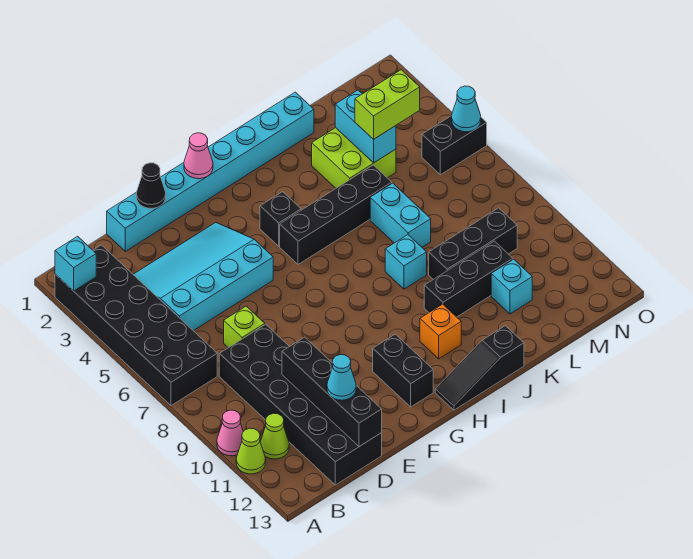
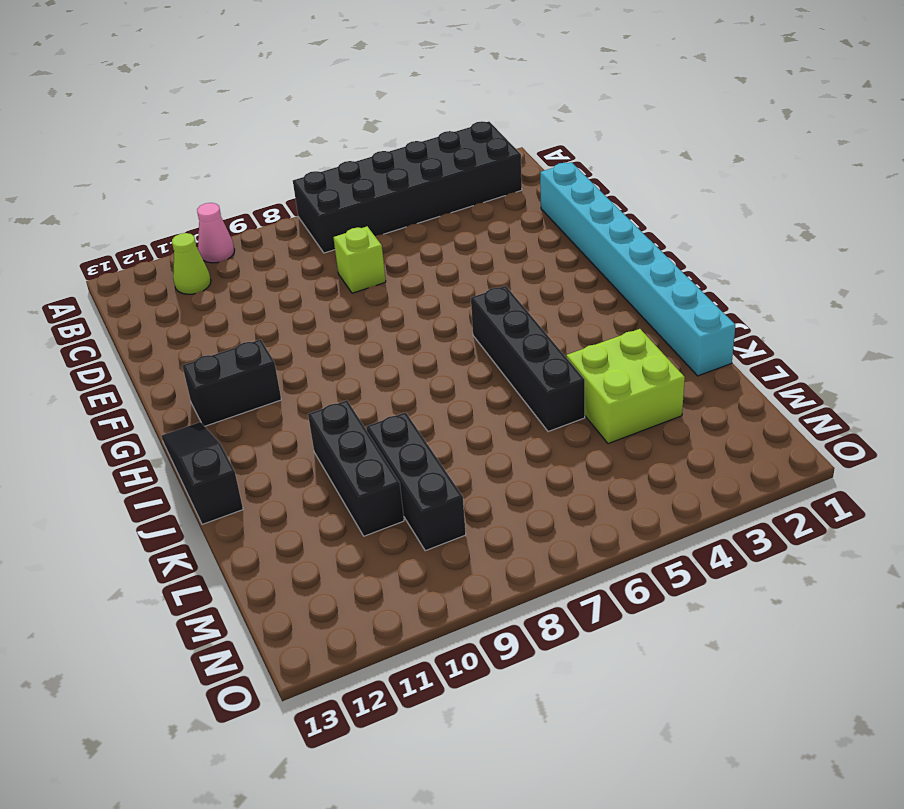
none -> lime cone A11 level 1
none -> cyan slope C3:F5 level 1 top 5
none -> black brick C8:D13 level 1

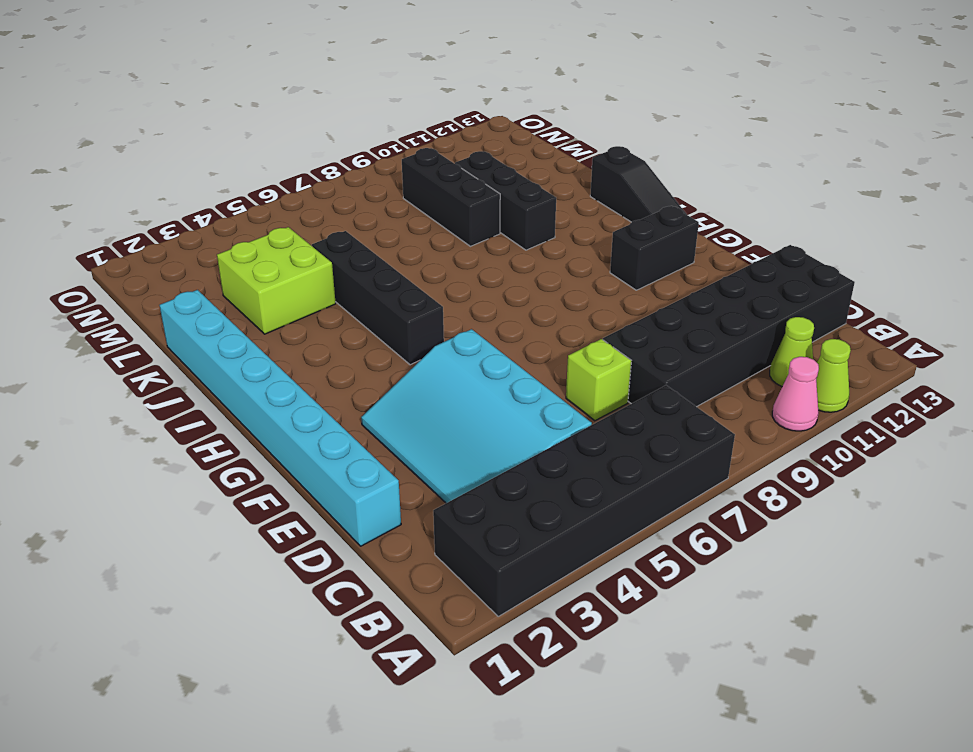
none -> black brick H4 level 1
none -> orange brick I11 level 1
none -> cyan brick J8 level 1

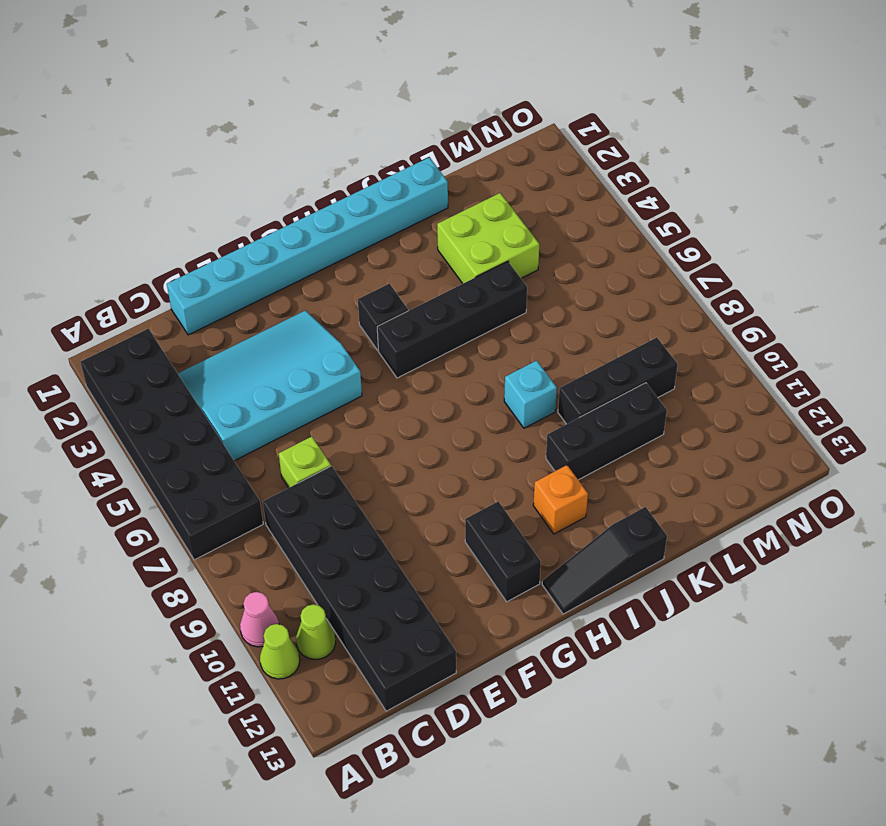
none -> cyan brick K6:K7 level 1
none -> cyan brick L11 level 1
none -> black brick N5:O5 level 1

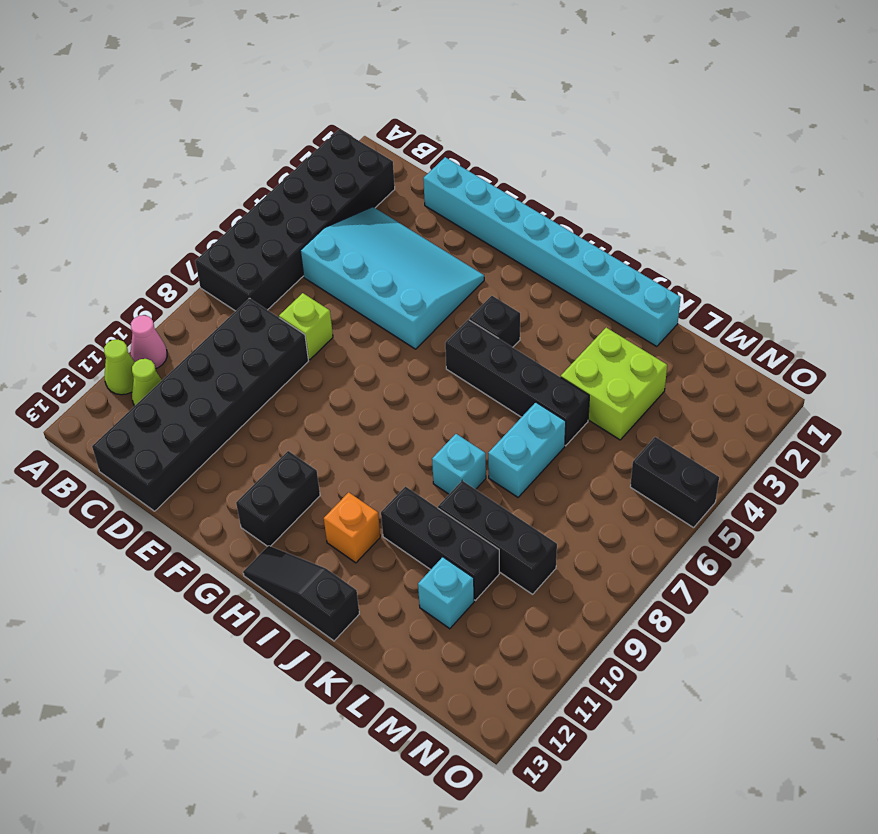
none -> cyan brick A2 level 2
none -> black brick D10:D13 level 2
none -> black cone E1 level 2

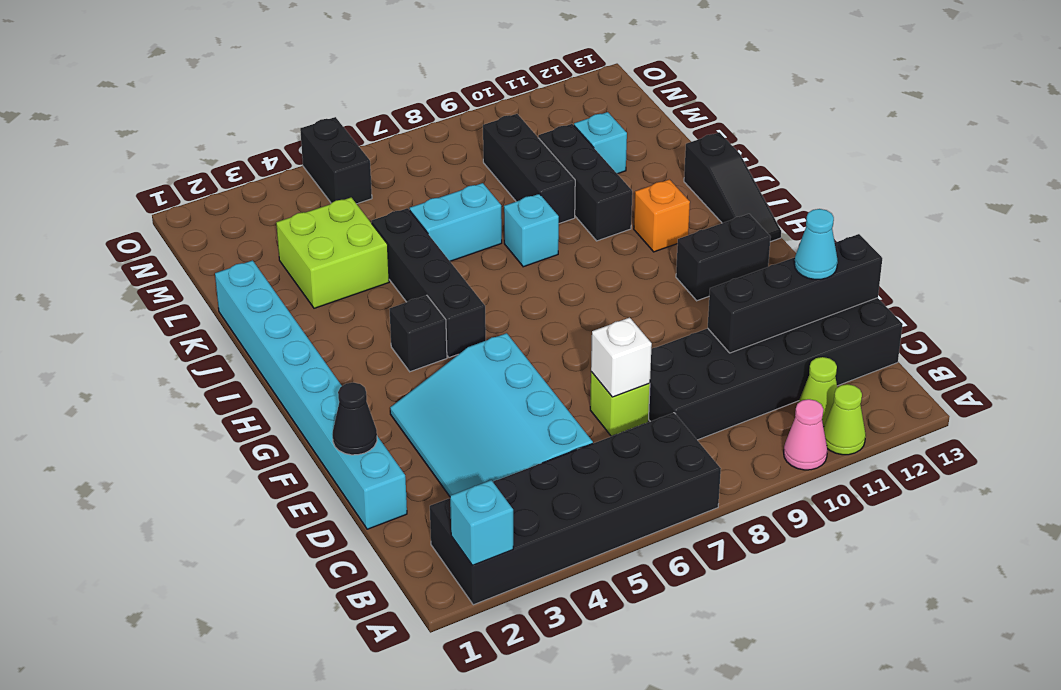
white brick D7 level 2 -> none
none -> pink cone G1 level 2
none -> cyan brick L3:L4 level 2
none -> cyan cone O5 level 2

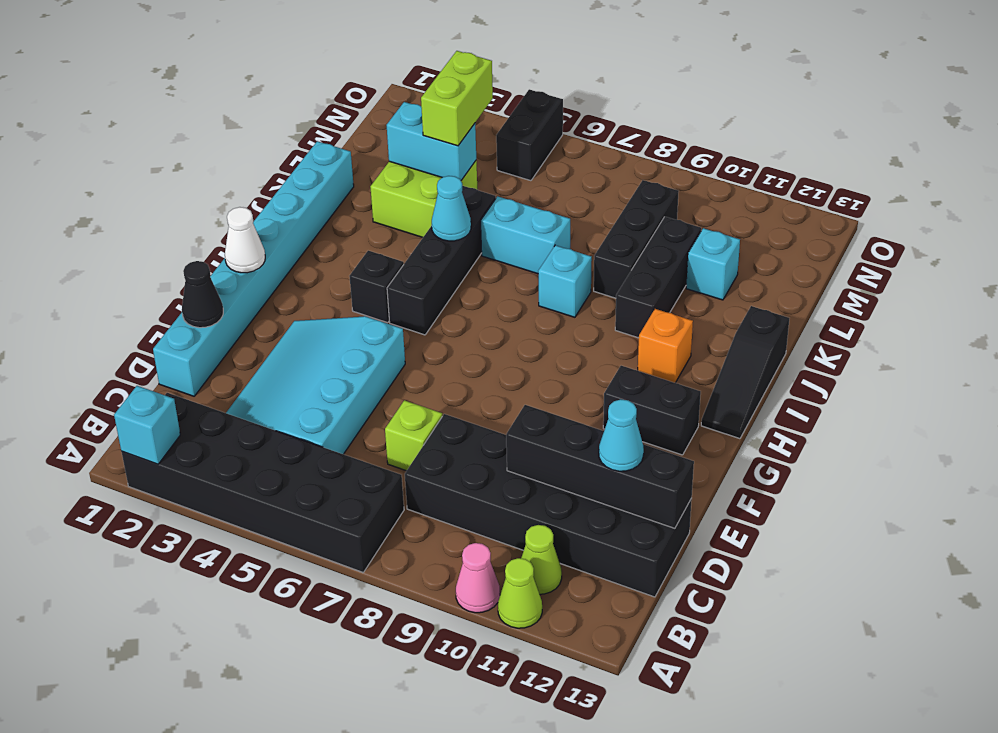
white cone G1 level 2 -> pink cone G1 level 2
cyan cone J5 level 2 -> cyan cone O5 level 2

